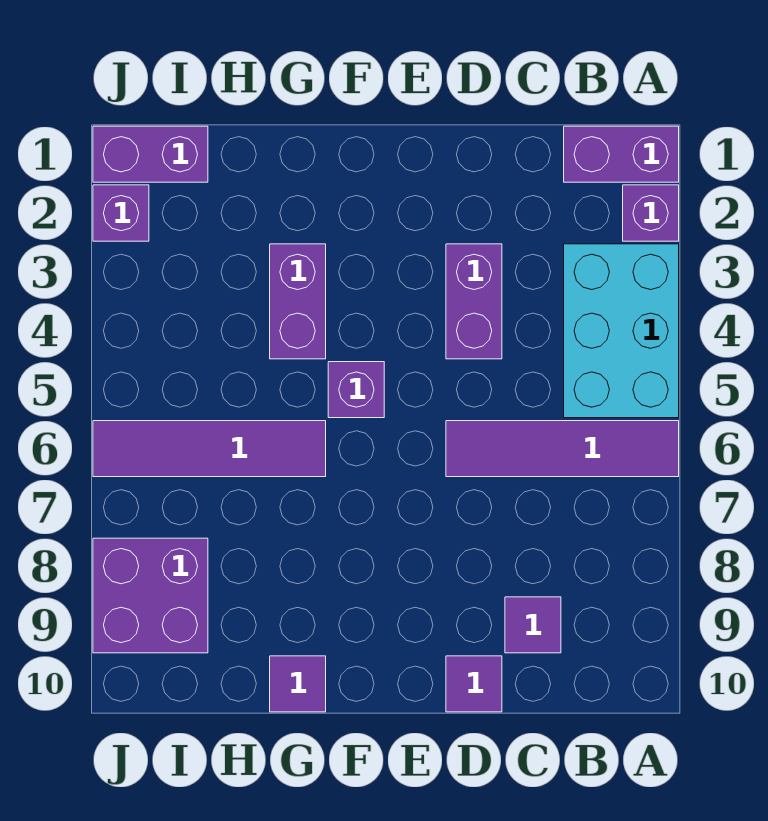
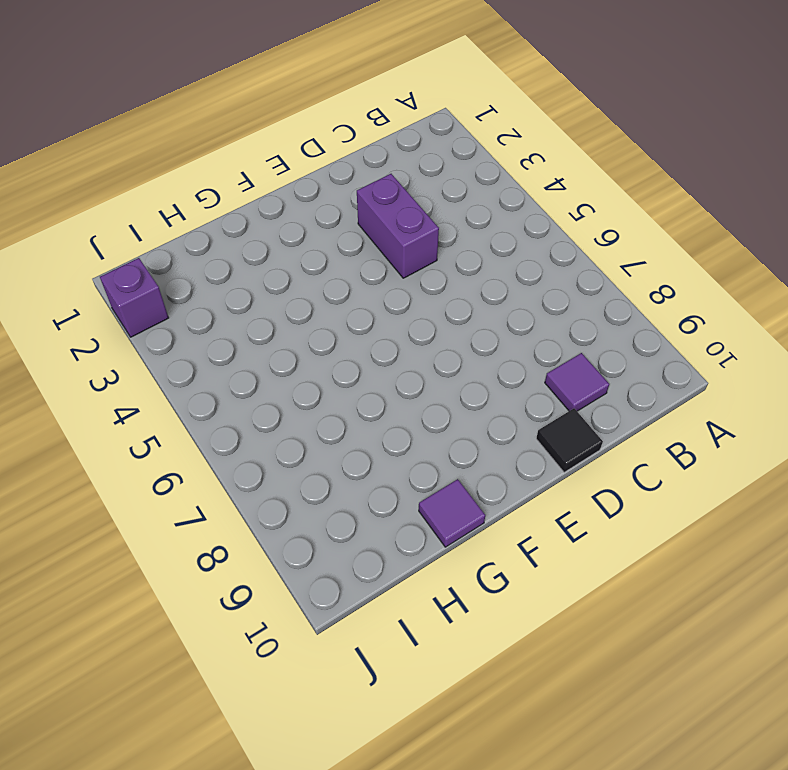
black tile D10 level 1 -> purple tile D10 level 1
none -> purple brick A1:B1 level 1
none -> purple brick A2 level 1
none -> cyan brick A3:B5 level 1

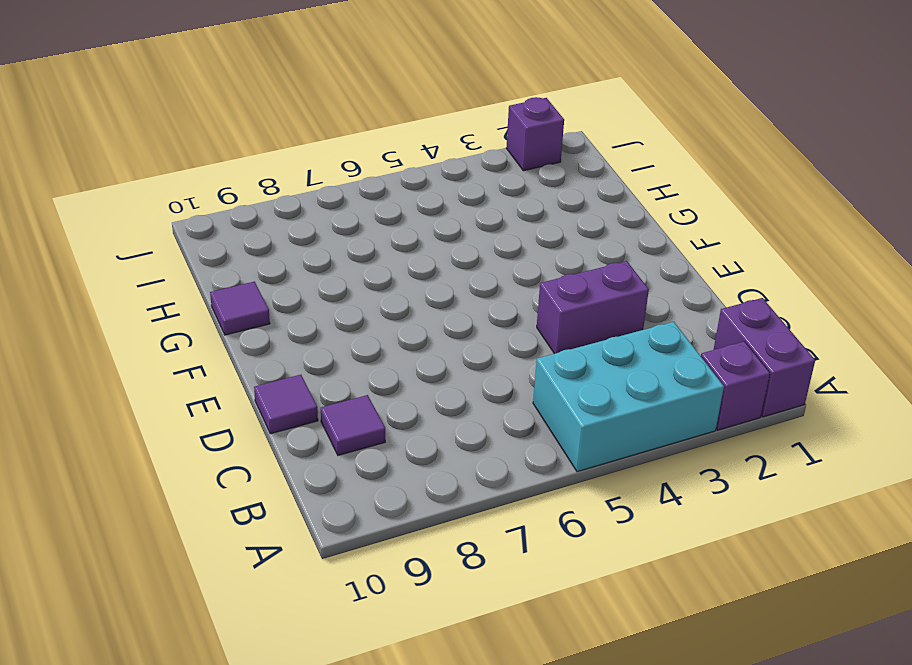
none -> purple tile A6:D6 level 1
none -> purple brick F5 level 1
none -> purple brick G3:G4 level 1

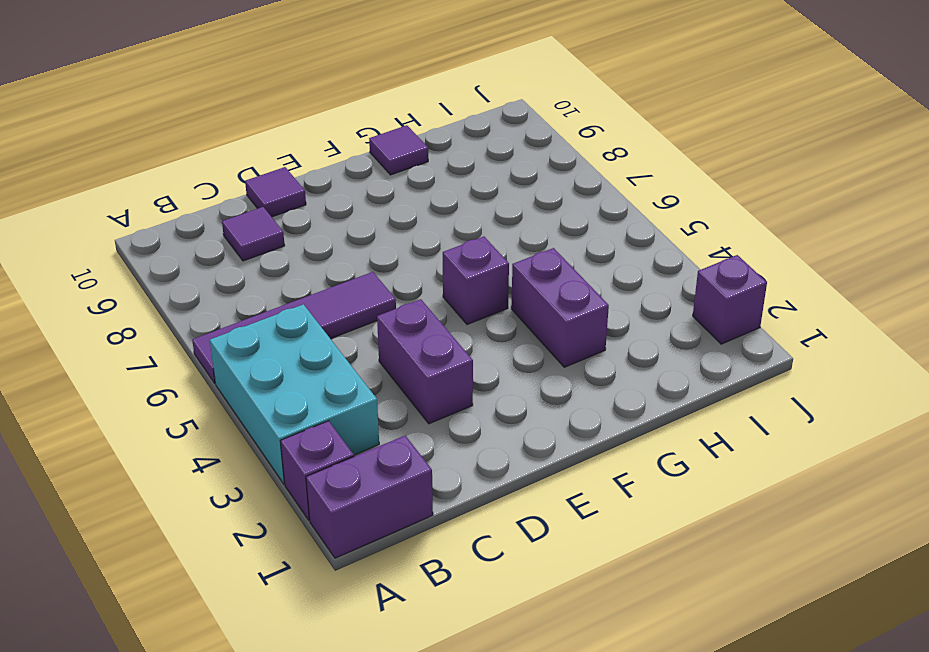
none -> purple tile G6:J6 level 1
none -> purple brick I1:J1 level 1
none -> purple brick I8:J9 level 1

